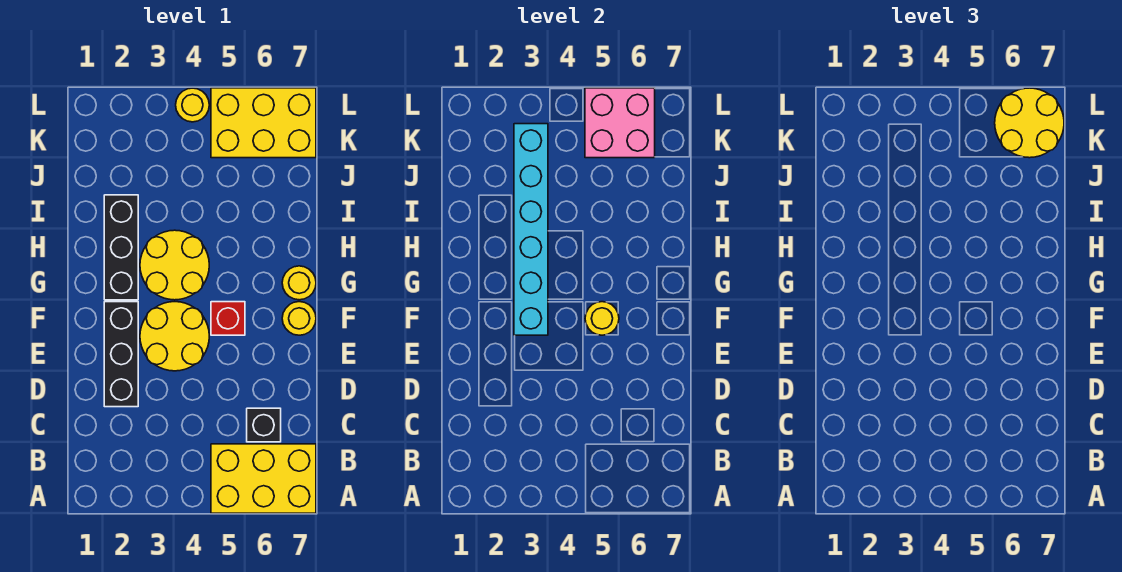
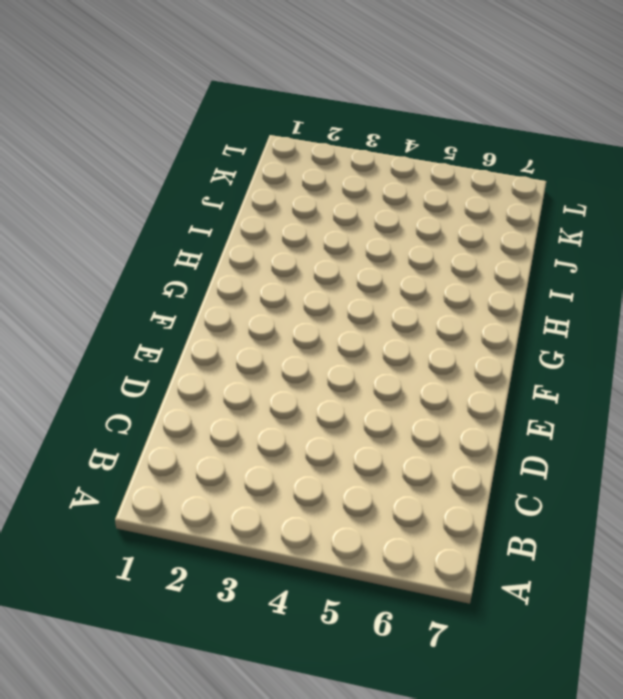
none -> yellow brick A5:B7 level 1
none -> black brick C6 level 1
none -> black brick D2:F2 level 1

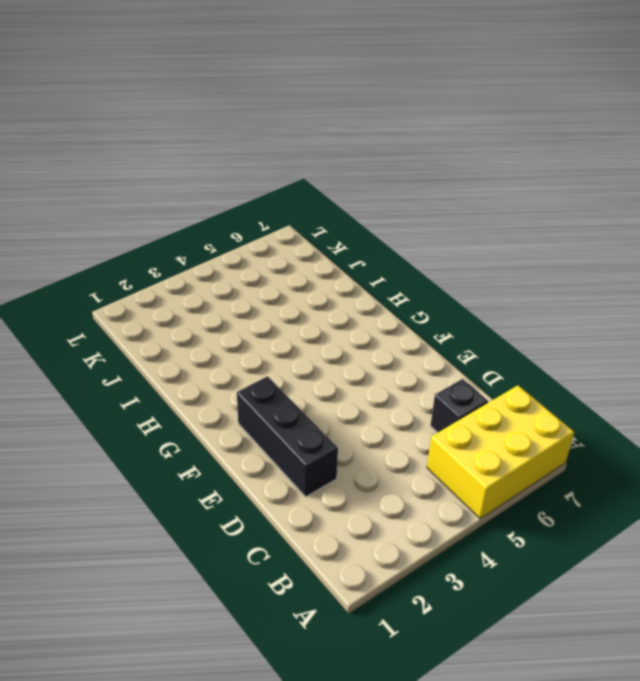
none -> yellow round brick E3:F4 level 1
none -> red brick F5 level 1
none -> yellow round brick F7 level 1

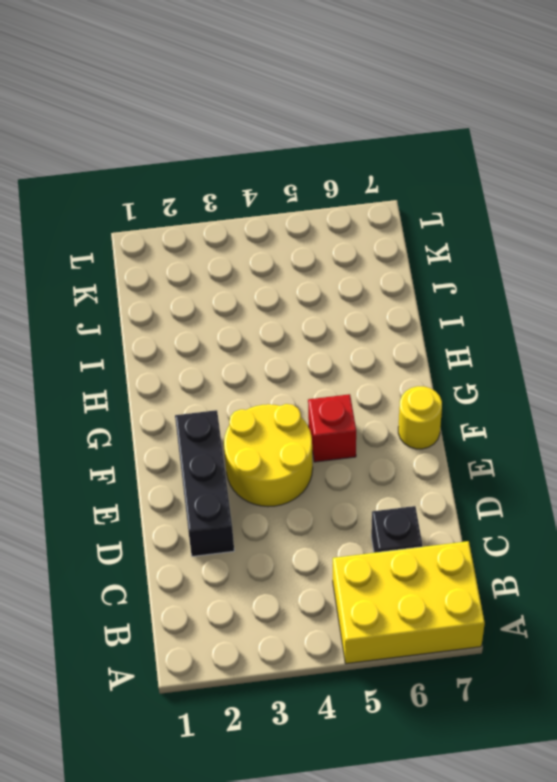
none -> black brick G2:I2 level 1
none -> yellow round brick G3:H4 level 1
none -> yellow round brick G7 level 1

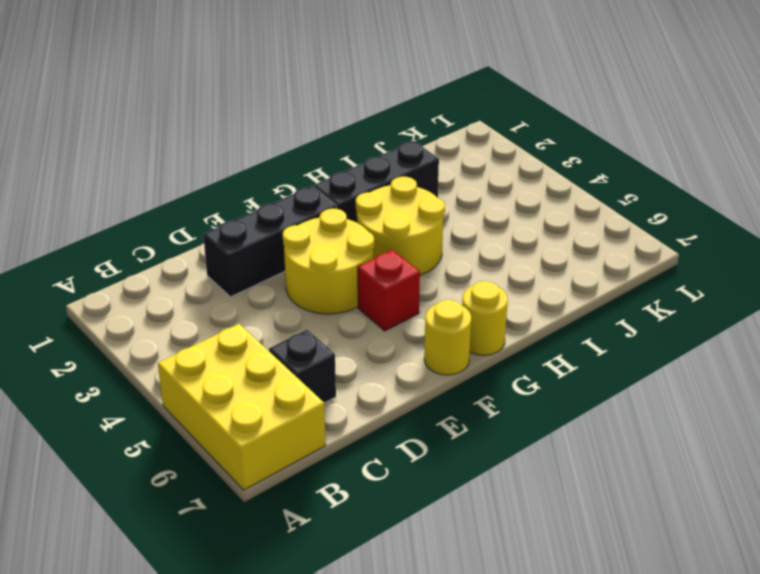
none -> yellow brick K5:L7 level 1
none -> yellow round brick L4 level 1
none -> cyan brick F3:K3 level 2

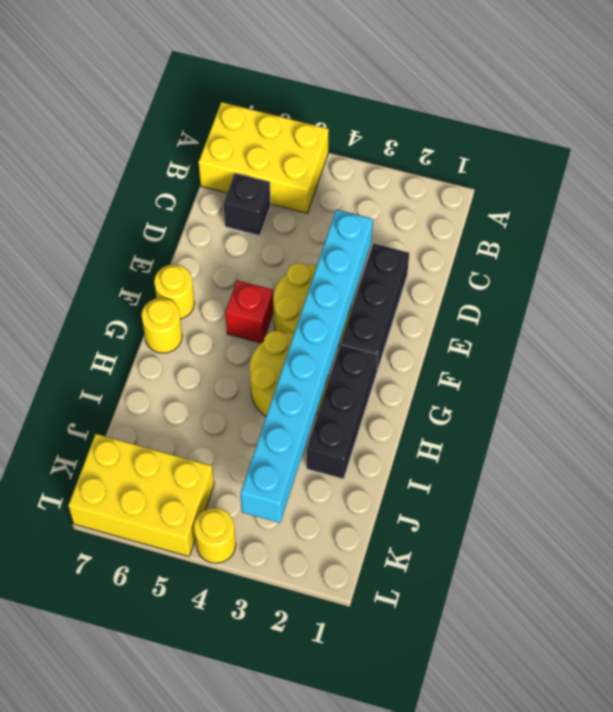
cyan brick D3:K3 level 2 -> cyan brick F3:K3 level 2
none -> yellow round brick F5 level 2
none -> pink brick K5:L6 level 2
none -> yellow round brick K6:L7 level 3

